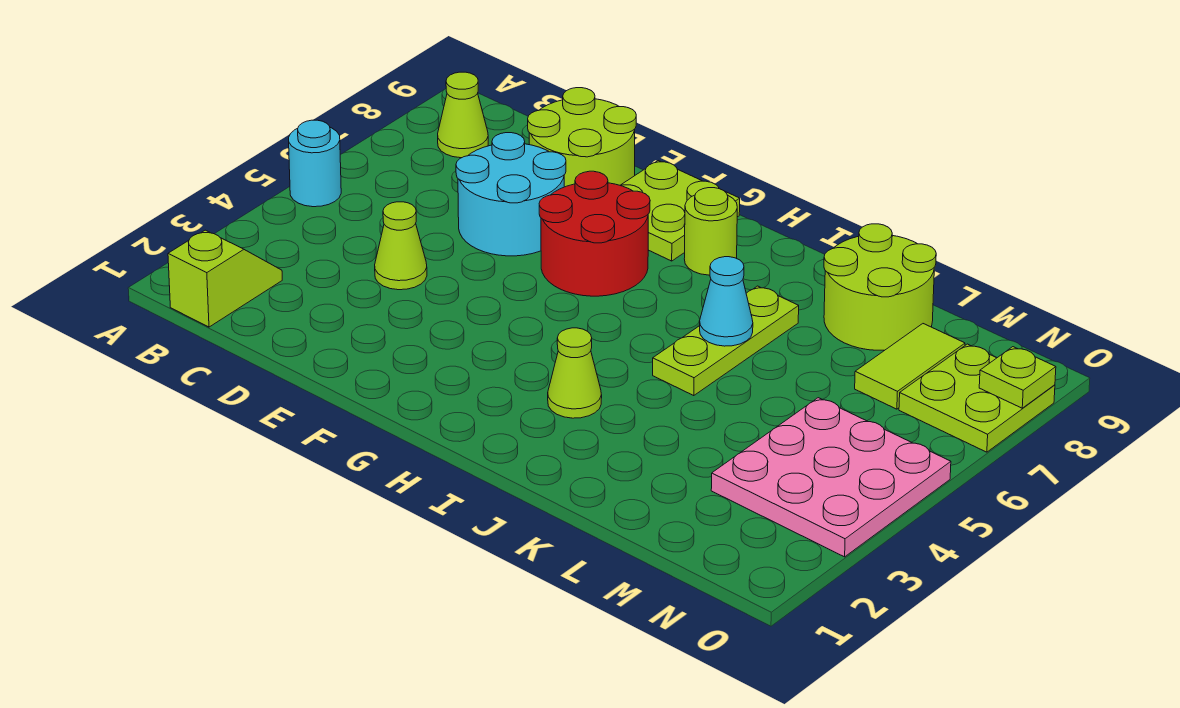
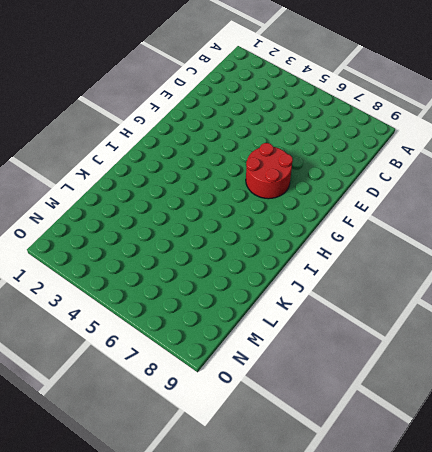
none -> cyan round brick A5 level 1
none -> lime slope B1:B2 level 1 top 1
none -> lime cone B8 level 1

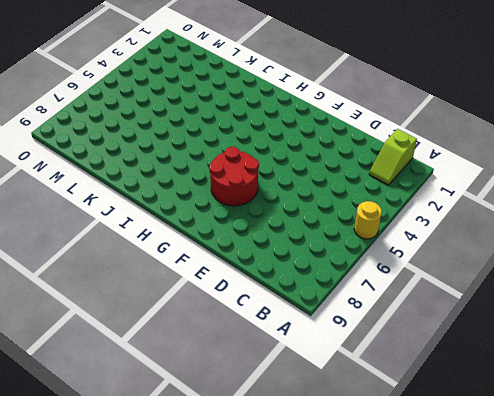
yellow round brick A5 level 1 -> cyan round brick A5 level 1
none -> lime cone B8 level 1
none -> lime cone D4 level 1
none -> cyan round brick D6:E7 level 1

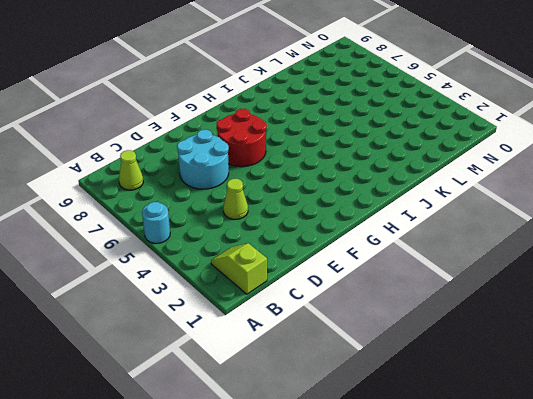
none -> lime round brick D8:E9 level 1
none -> lime plate F8:G9 level 1
none -> lime round brick H8 level 1

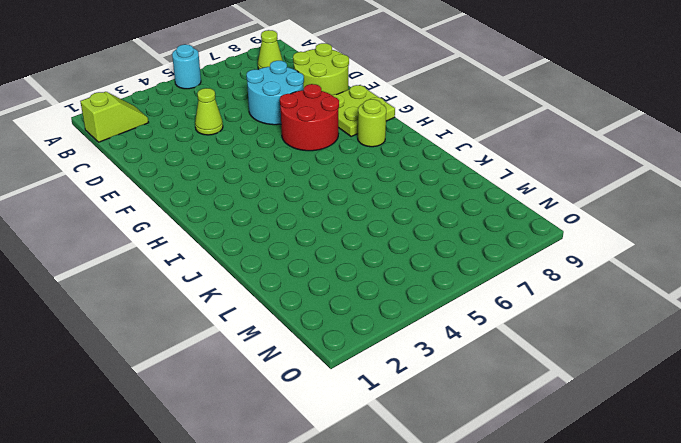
none -> lime cone I3 level 1
none -> lime plate J5:J7 level 1
none -> lime round brick K8:L9 level 1

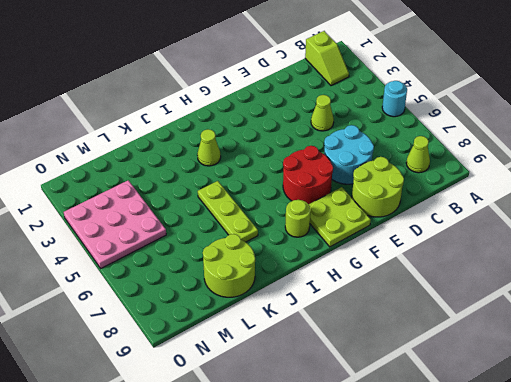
none -> lime tile M7:M8 level 1
none -> lime plate N7:O8 level 1
none -> cyan cone J6 level 2

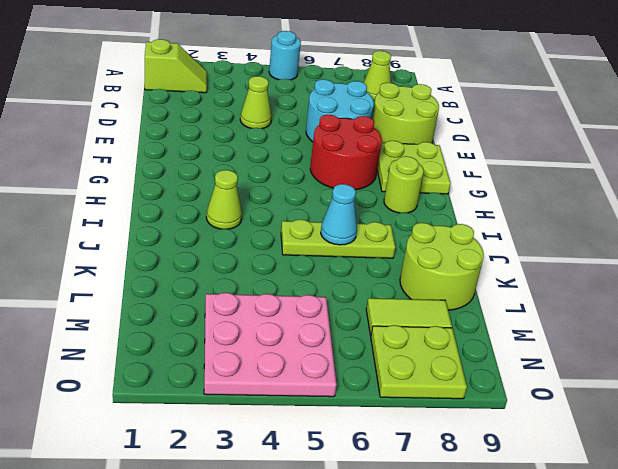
none -> lime plate O8 level 2

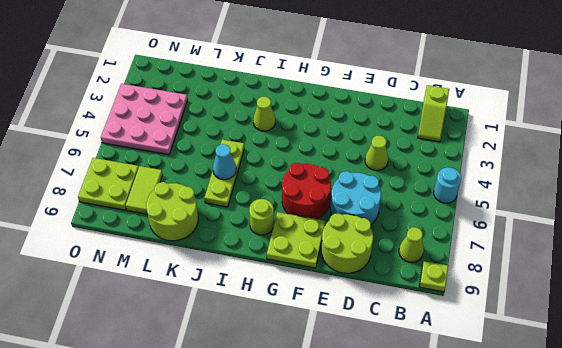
lime plate A9 level 1 -> lime plate O8 level 2

